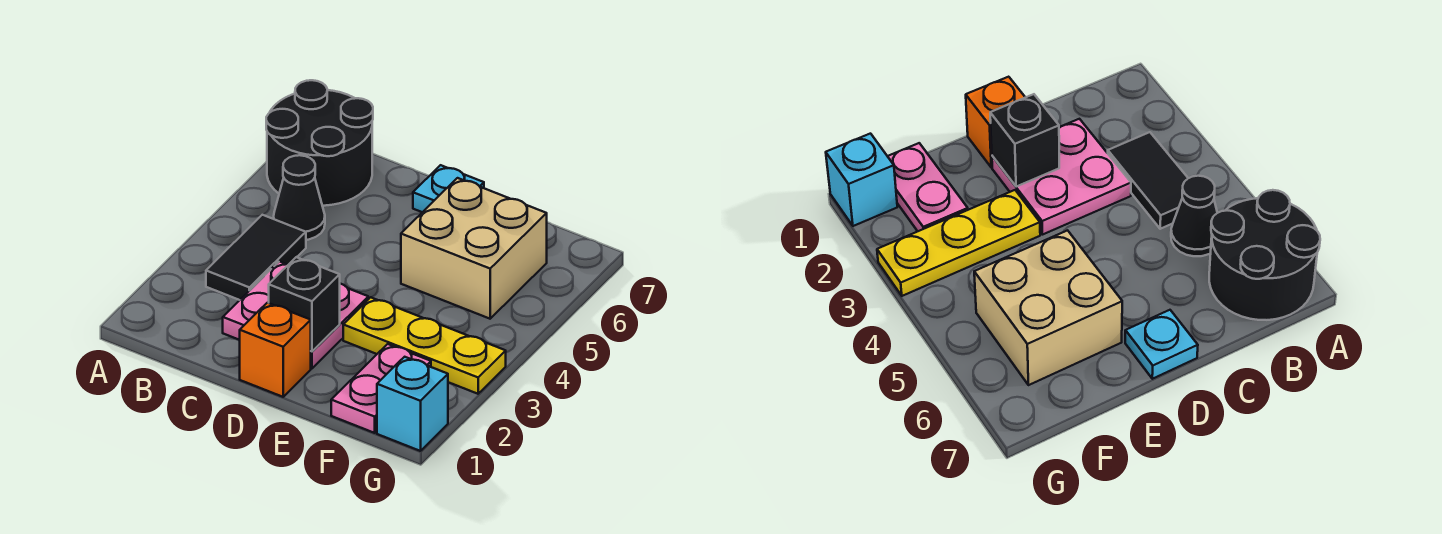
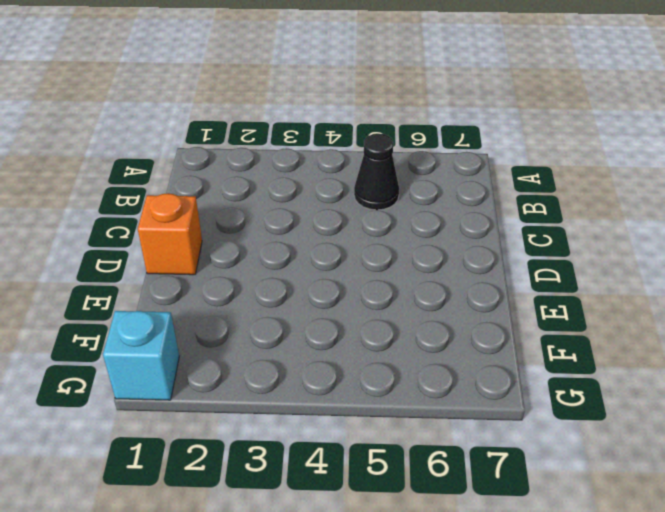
none -> black round brick A6:B7 level 1
none -> black tile B3:B4 level 1

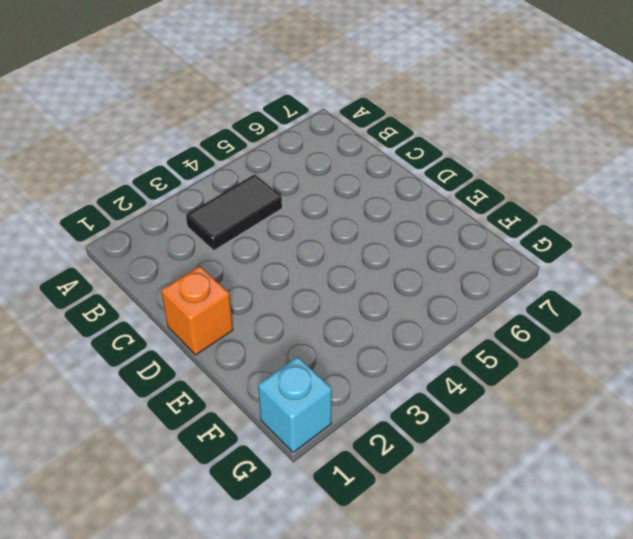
none -> black round brick A6:B7 level 1
none -> black cone B5 level 1

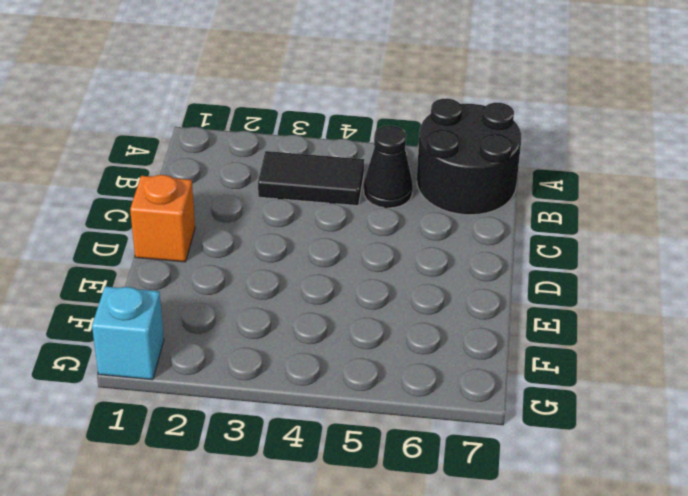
none -> pink plate C2:D3 level 1
none -> cyan plate D7 level 1

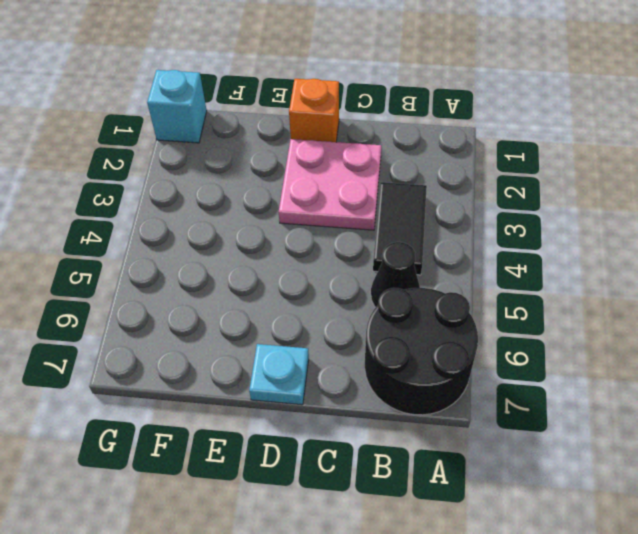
none -> yellow plate E3:G3 level 1
none -> tan brick E5:F6 level 1

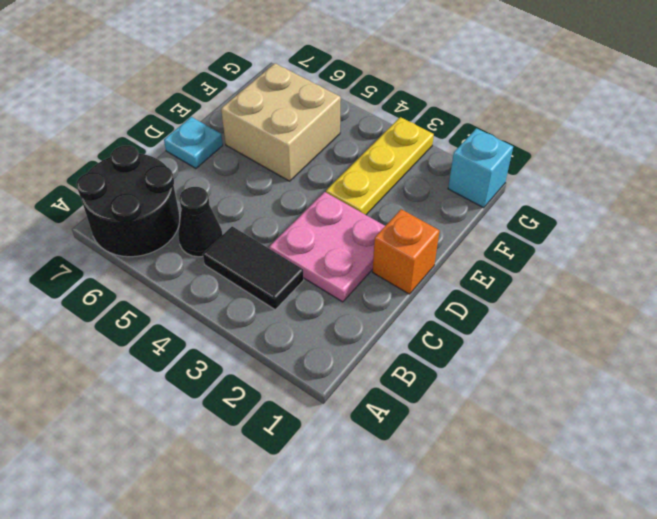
none -> pink plate F1:F2 level 1
none -> black brick D2 level 2

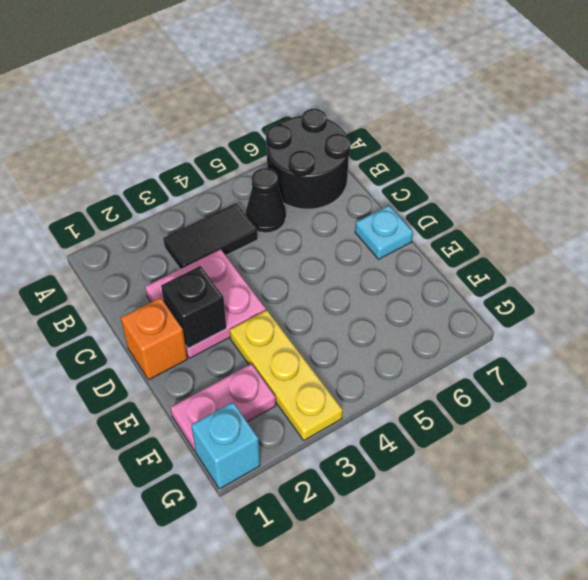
none -> tan brick E5:F6 level 1

